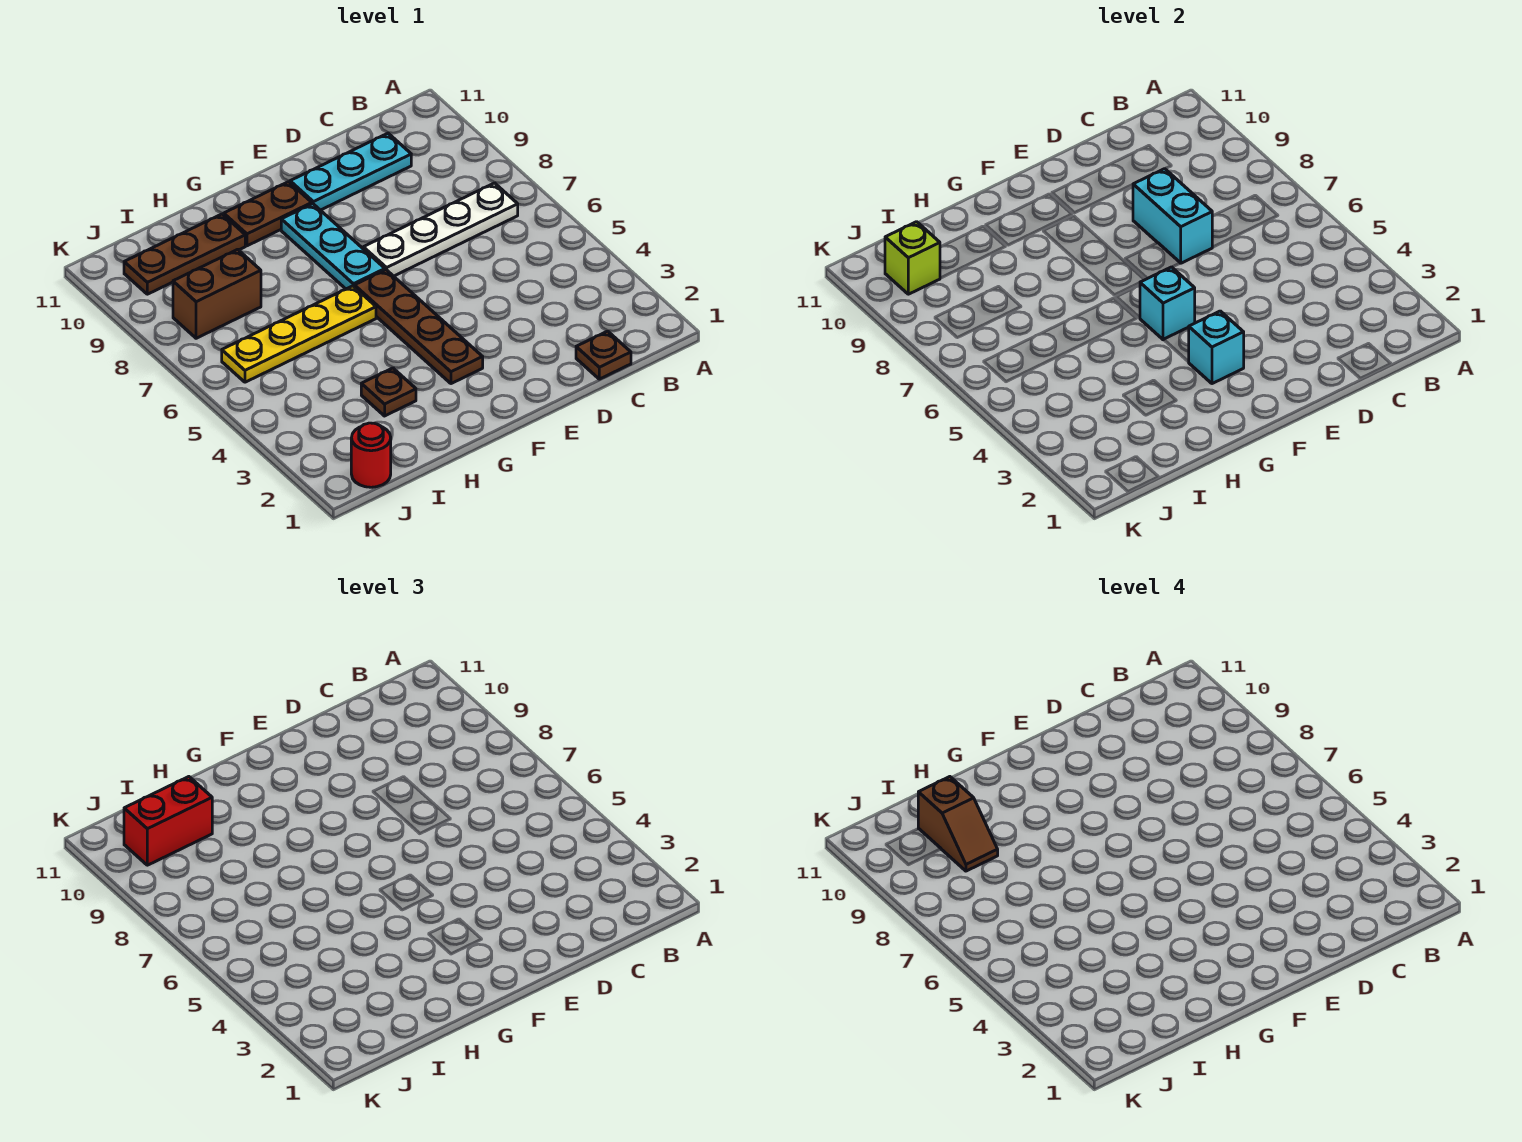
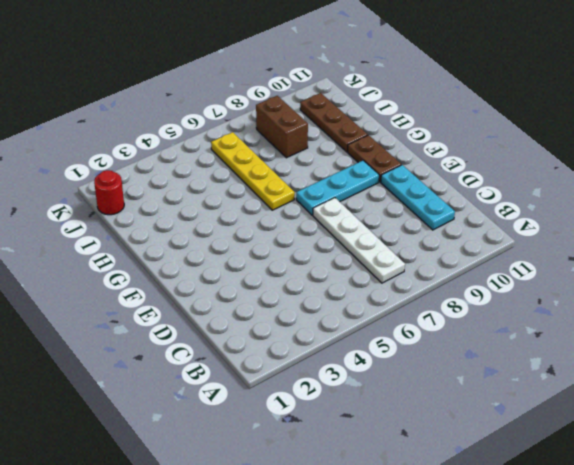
none -> brown plate C1 level 1
none -> brown plate F3:F6 level 1
none -> brown plate H3 level 1

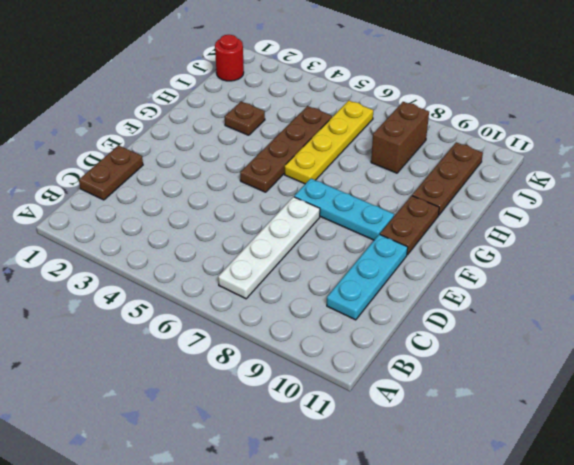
brown plate C1:D1 level 1 -> brown plate C1 level 1
brown plate F5:I5 level 1 -> brown plate F3:F6 level 1
none -> cyan brick D7:D8 level 2
none -> cyan brick F3 level 2
none -> cyan brick F5 level 2

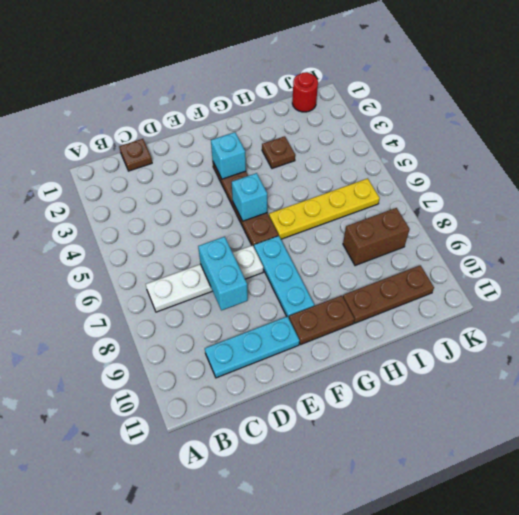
none -> lime brick J10 level 2
none -> red brick I10:J10 level 3
none -> brown slope I9:I10 level 4 top 10

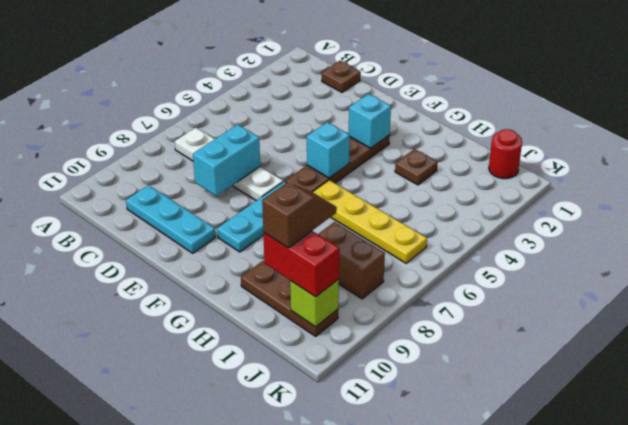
none -> brown plate F10:G10 level 1

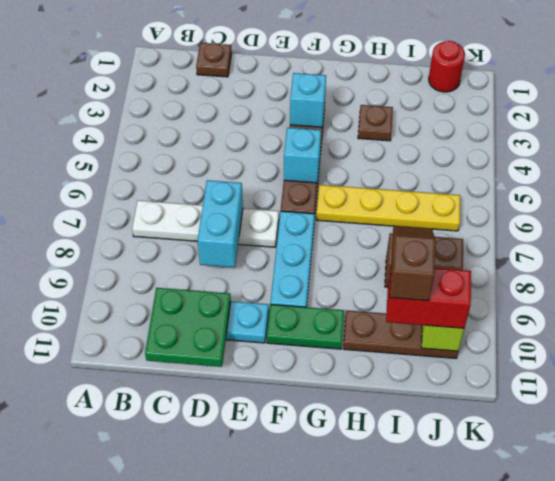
green plate C10:D11 level 2 -> none
green plate F10:G10 level 1 -> brown plate F10:G10 level 1

